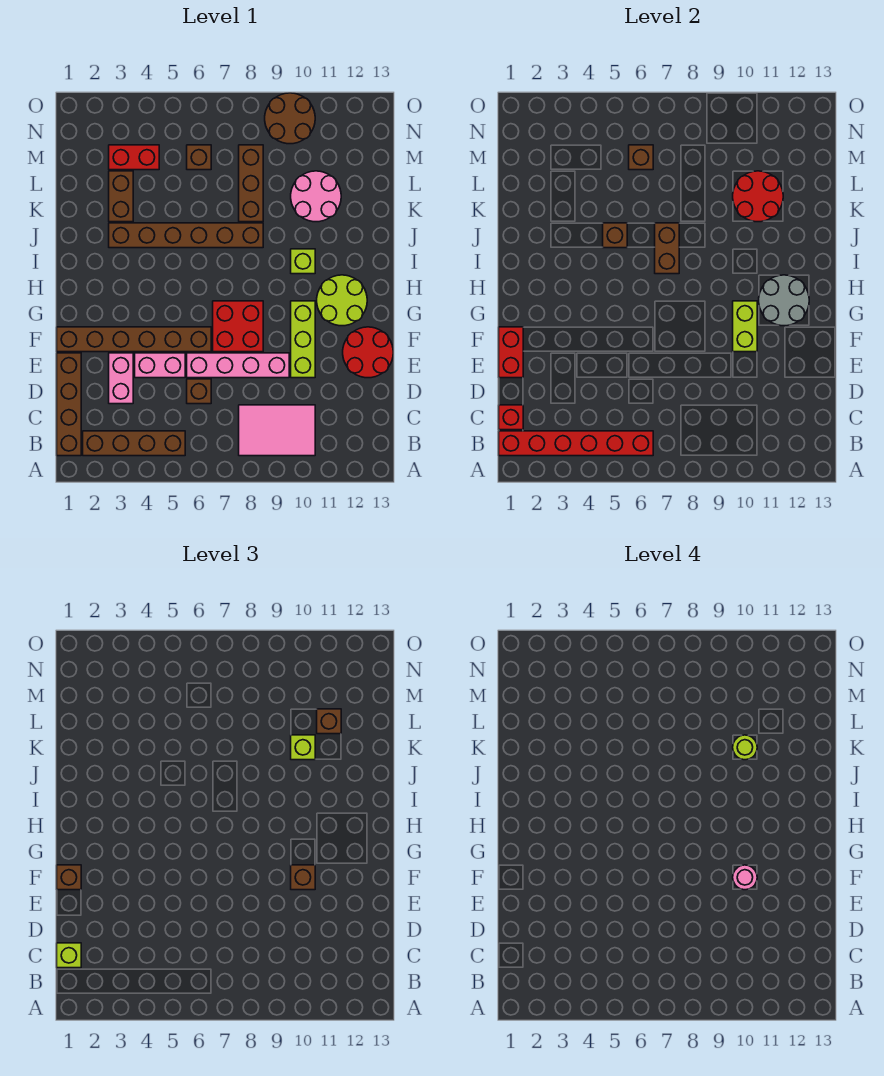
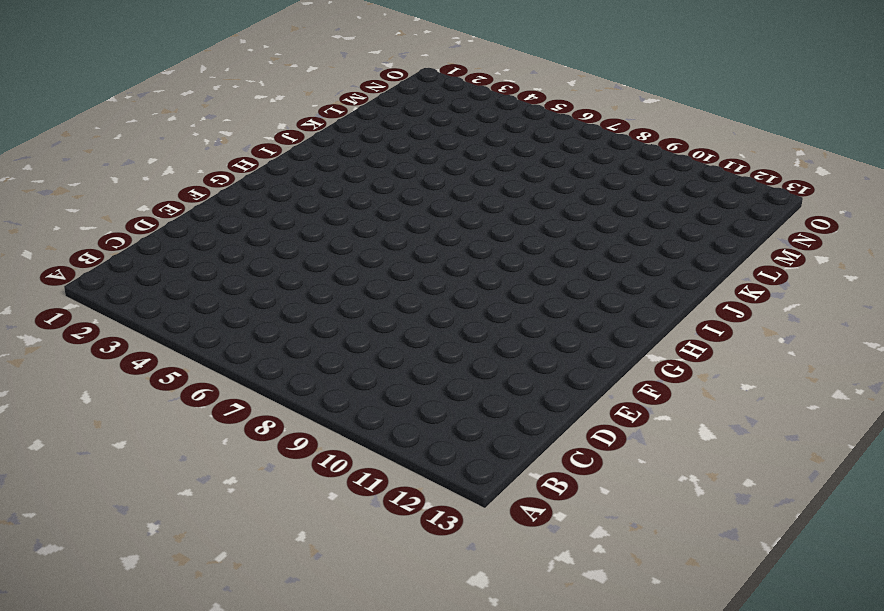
none -> brown brick B1:E1 level 1
none -> brown brick B2:B5 level 1
none -> pink tile B8:C10 level 1
none -> pink brick D3:E3 level 1

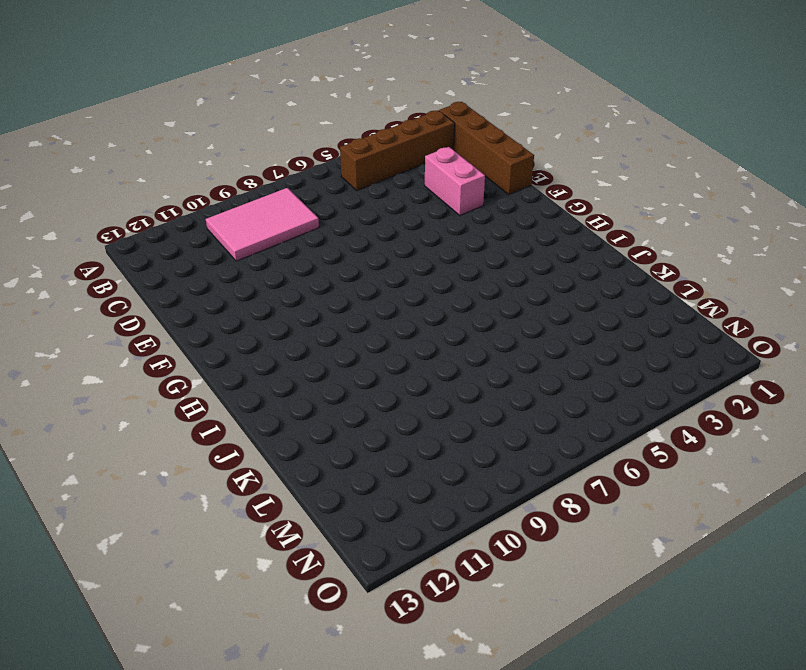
none -> brown brick D6 level 1
none -> pink brick E4:E5 level 1
none -> pink brick E6:E9 level 1
none -> lime brick E10:G10 level 1

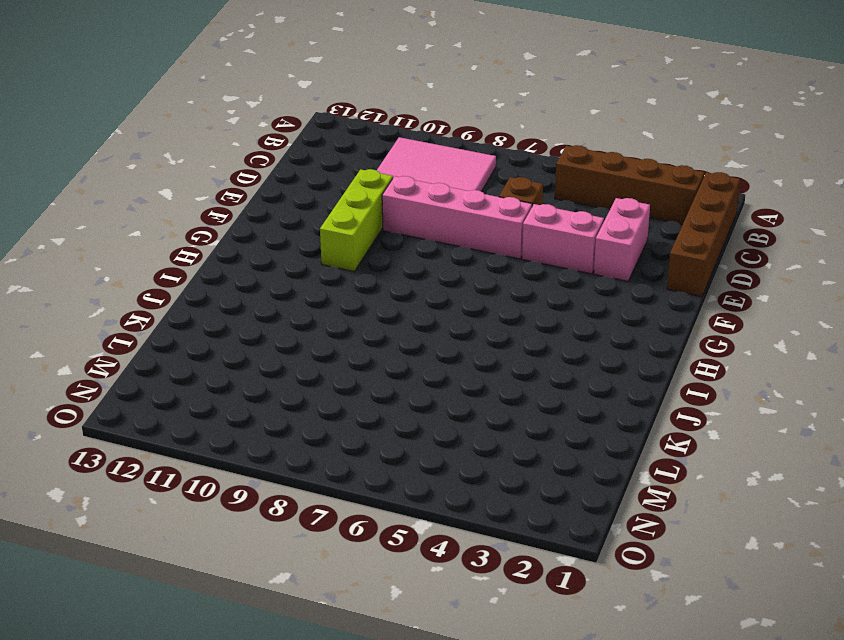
none -> red round brick E12:F13 level 1
none -> brown brick F1:F6 level 1
none -> red brick F7:G8 level 1
none -> lime round brick G11:H12 level 1

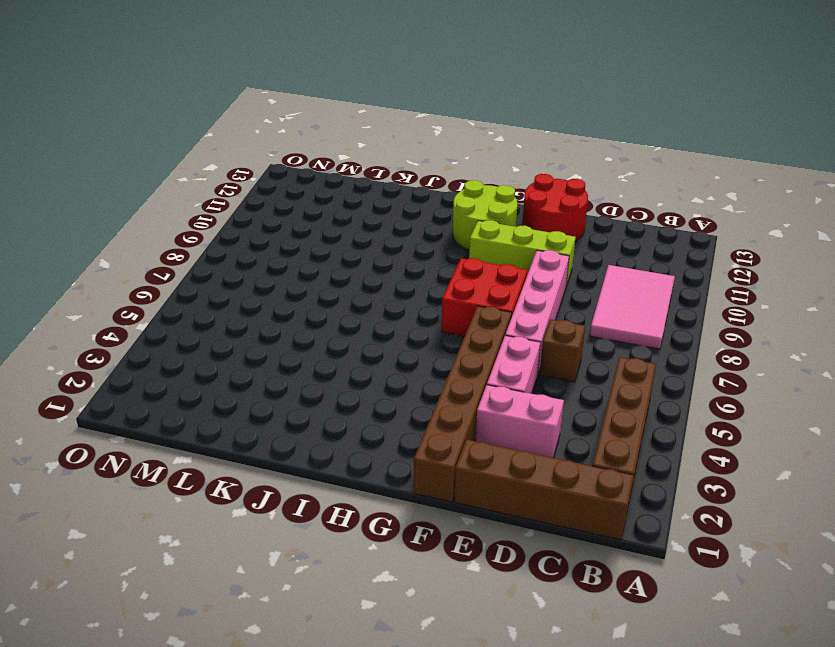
none -> lime brick I10 level 1
none -> brown brick J3:J8 level 1
none -> brown brick K3:L3 level 1
none -> brown brick K8:M8 level 1

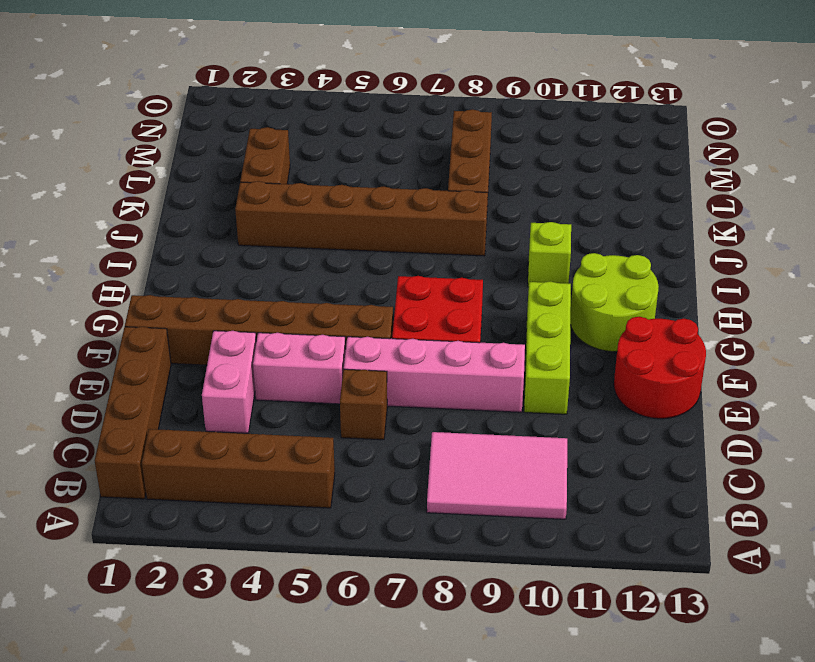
none -> pink round brick K10:L11 level 1
none -> red brick M3:M4 level 1
none -> brown brick M6 level 1
none -> brown round brick N9:O10 level 1

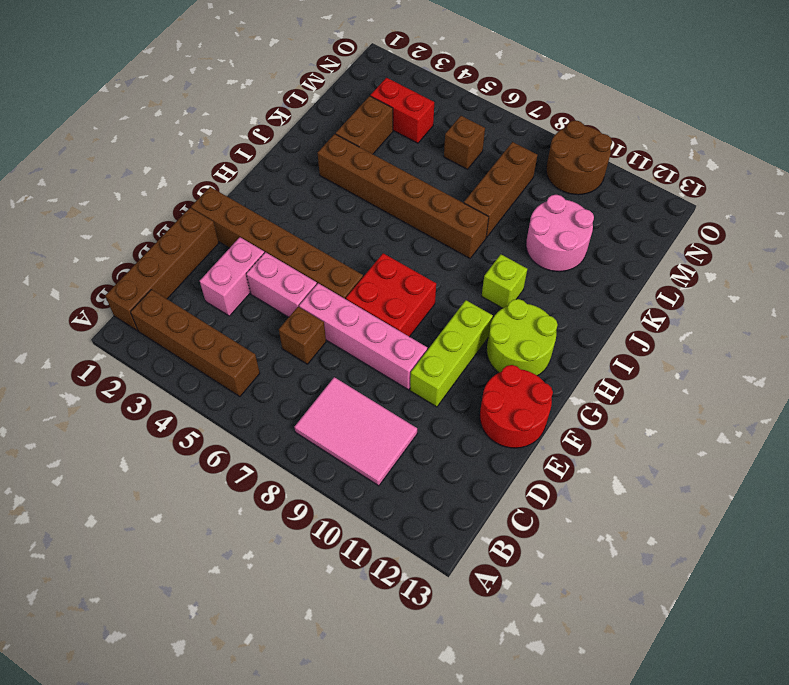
none -> red brick B1:B6 level 2
none -> red brick C1 level 2
none -> red brick E1:F1 level 2
none -> lime brick F10:G10 level 2

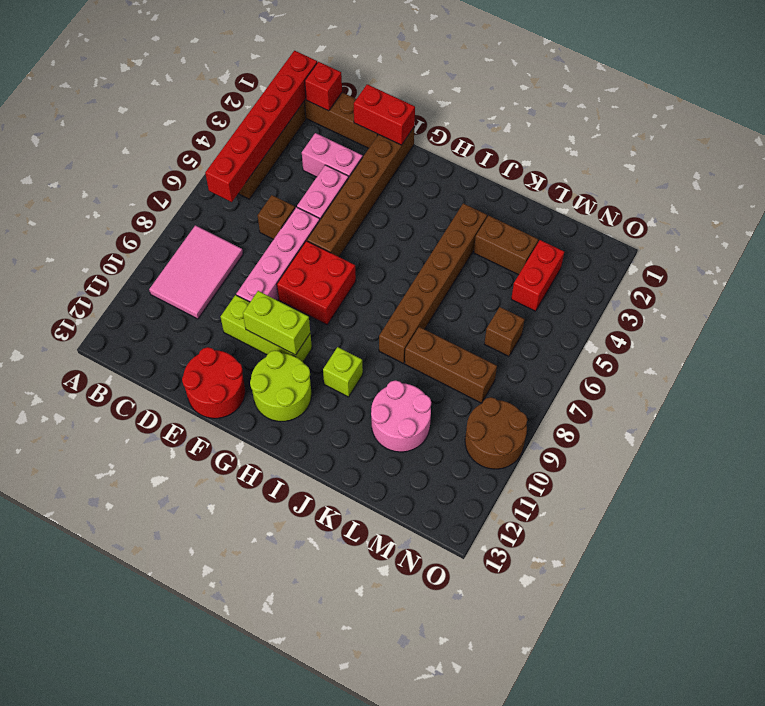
none -> grey round brick G11:H12 level 2
none -> brown brick I7:J7 level 2
none -> brown brick J5 level 2
none -> red round brick K10:L11 level 2

